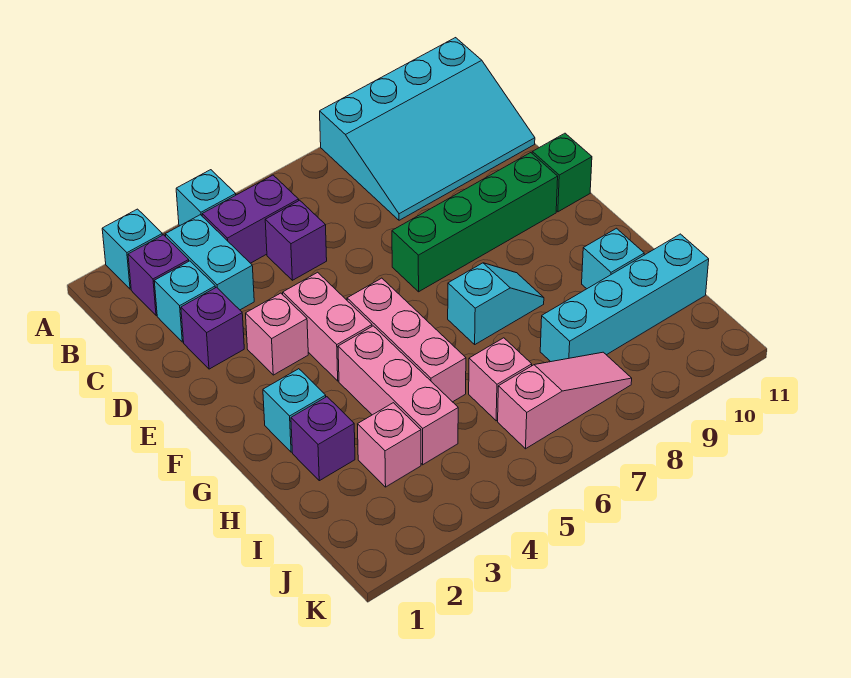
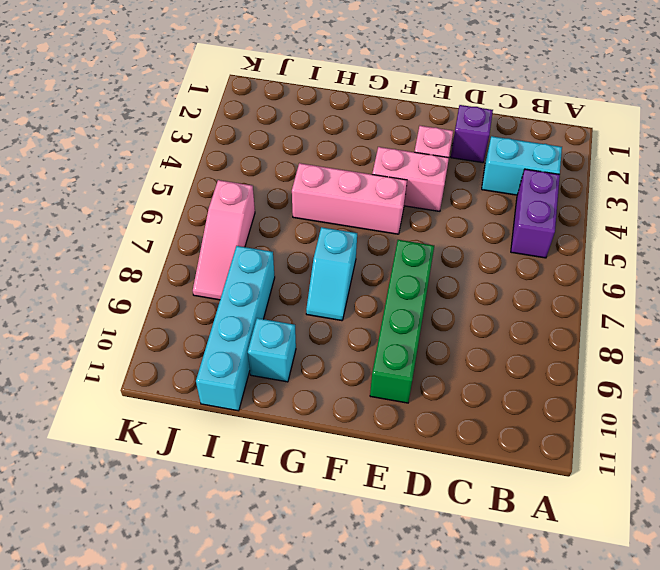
none -> cyan brick A2 level 1
none -> cyan brick A4 level 1
none -> cyan slope A8:C11 level 1 top A

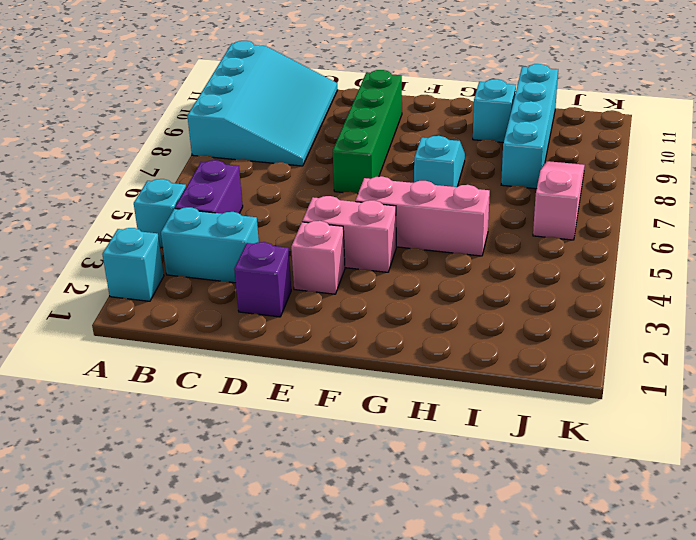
none -> purple brick B2 level 1
none -> cyan brick C2 level 1
none -> purple brick C5 level 1

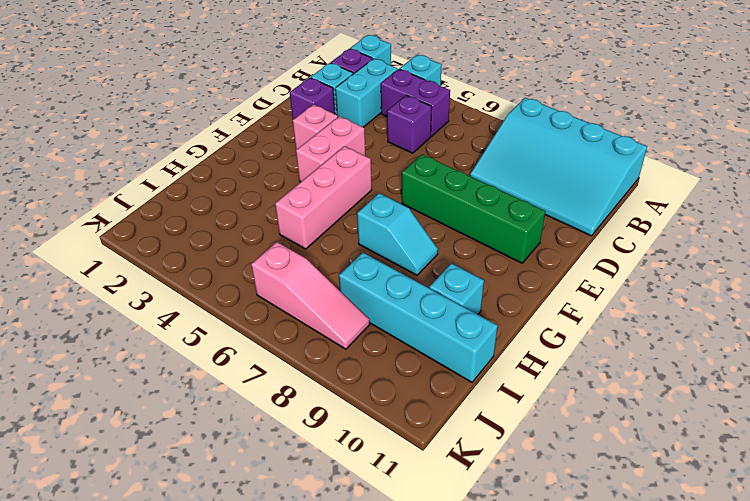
none -> green brick E11 level 1
none -> cyan brick G2 level 1
none -> pink brick G4:I4 level 1

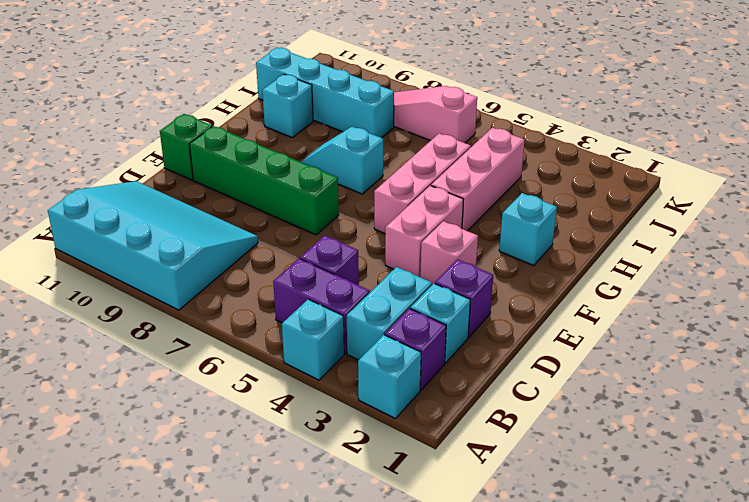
none -> purple brick H2 level 1
none -> pink brick I3 level 1
none -> pink brick I6 level 1

